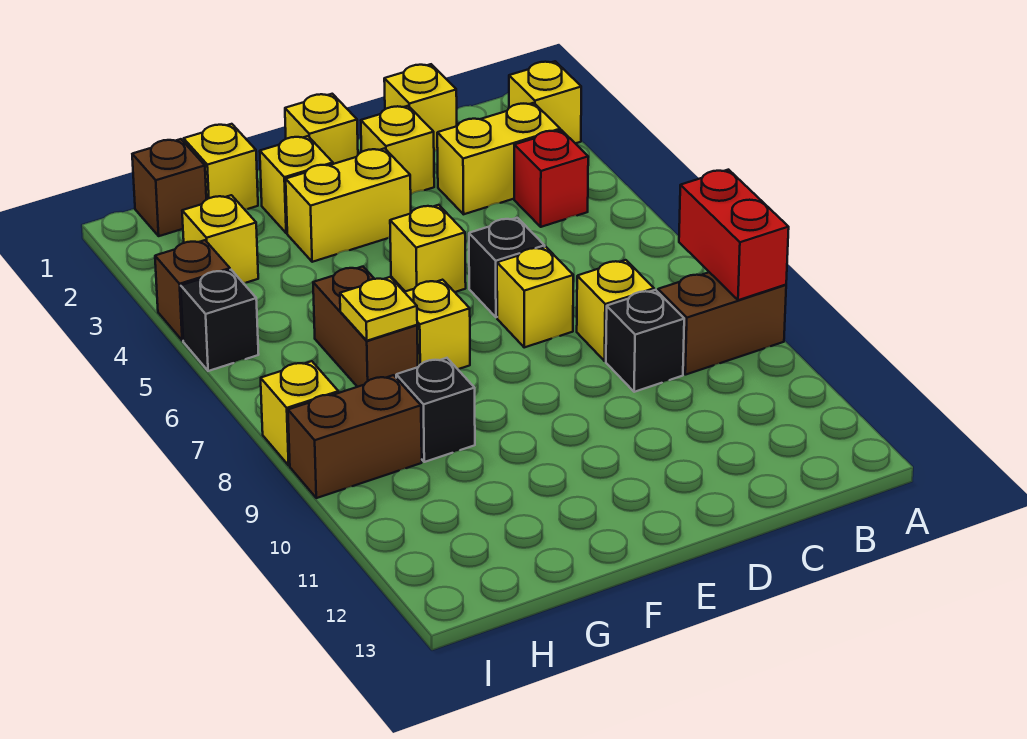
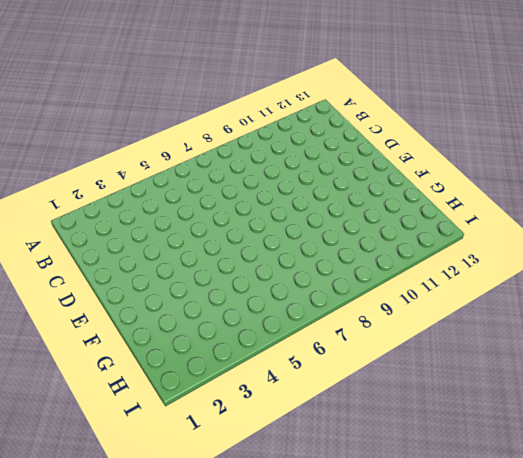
none -> yellow brick A2 level 1
none -> brown brick A9:B9 level 1
none -> yellow brick B3:C3 level 1

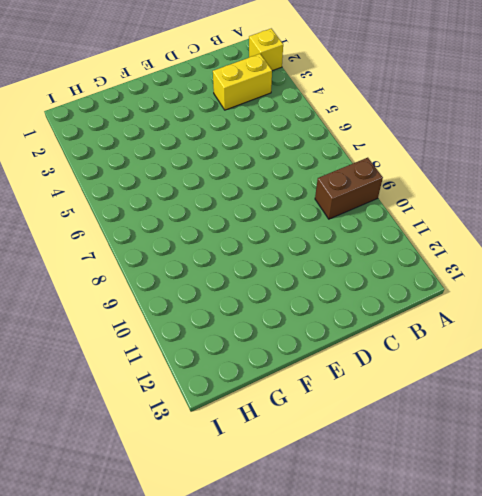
none -> red brick B4 level 1
none -> yellow brick C1 level 1
none -> yellow brick C8 level 1

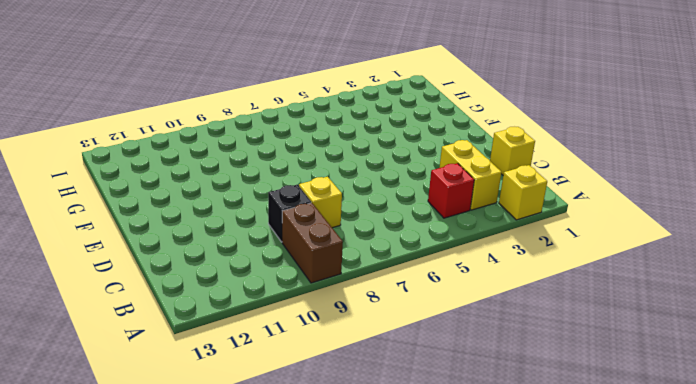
none -> yellow brick D2 level 1
none -> black brick D6 level 1
none -> yellow brick D7 level 1

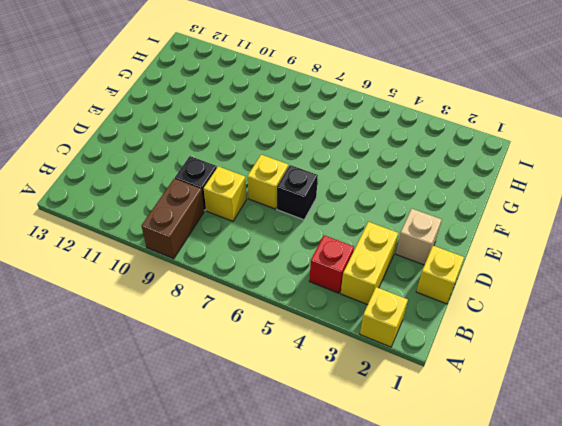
tan brick D2 level 1 -> yellow brick D2 level 1
none -> yellow brick E1 level 1
none -> yellow brick E3:F3 level 1
none -> yellow brick E5 level 1

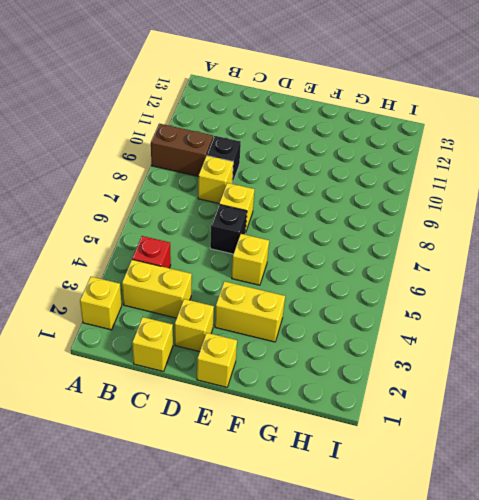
none -> yellow brick F2 level 1
none -> yellow brick F7 level 1
none -> yellow brick G1 level 1

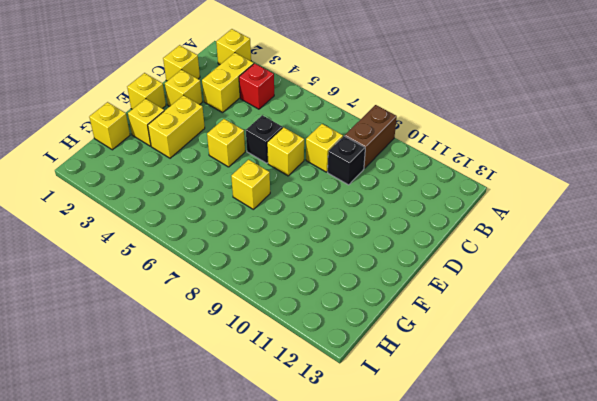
none -> brown brick G6:G7 level 1
none -> black brick G9 level 1
none -> brown brick H1 level 1

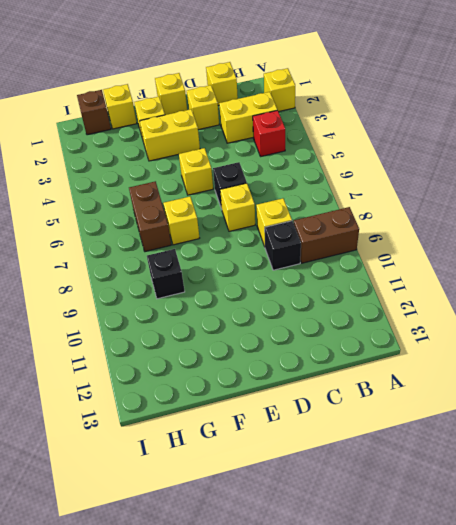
none -> yellow brick H3 level 1
none -> brown brick H9:I9 level 1
none -> brown brick I4 level 1

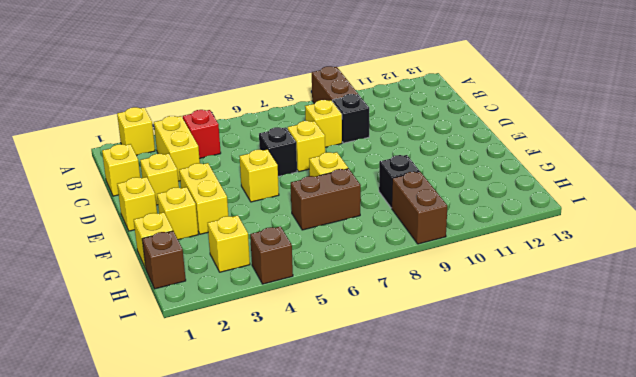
none -> black brick I5 level 1
none -> yellow brick I8 level 1
none -> red brick A8:A9 level 2

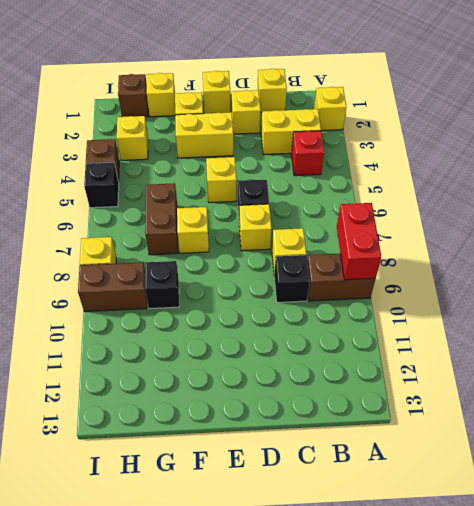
none -> yellow plate G7 level 2

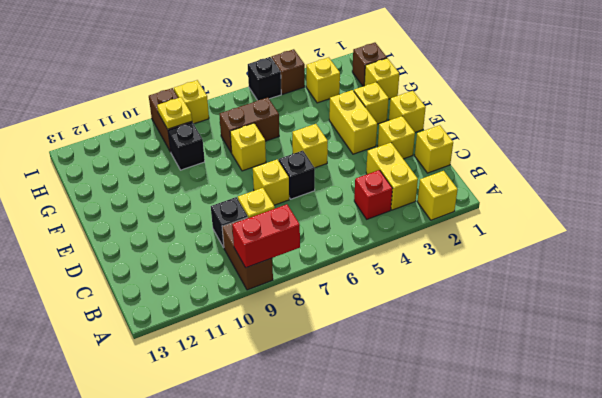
yellow plate H9 level 2 -> yellow plate G7 level 2

